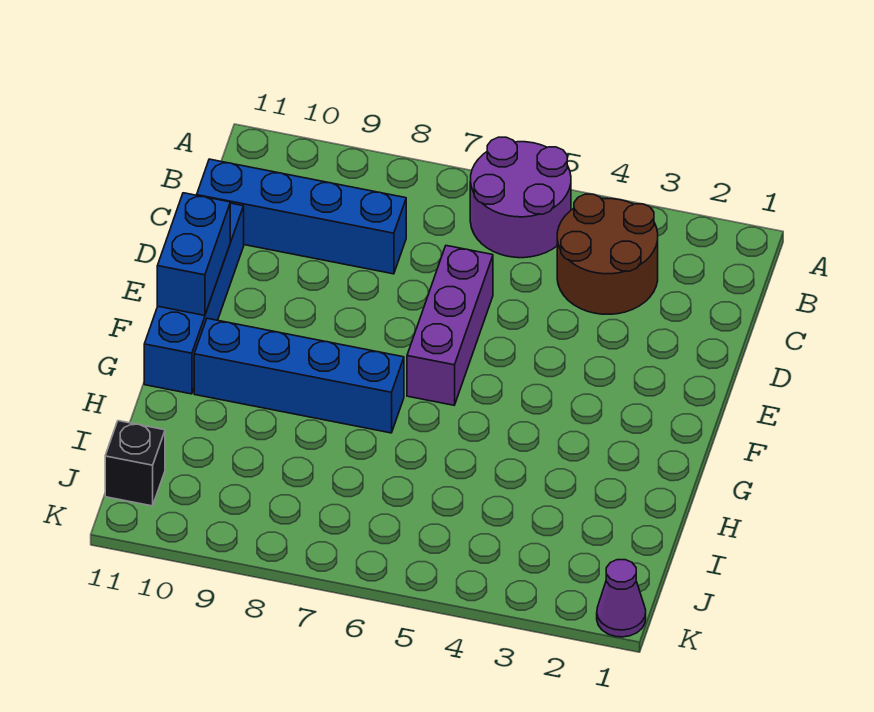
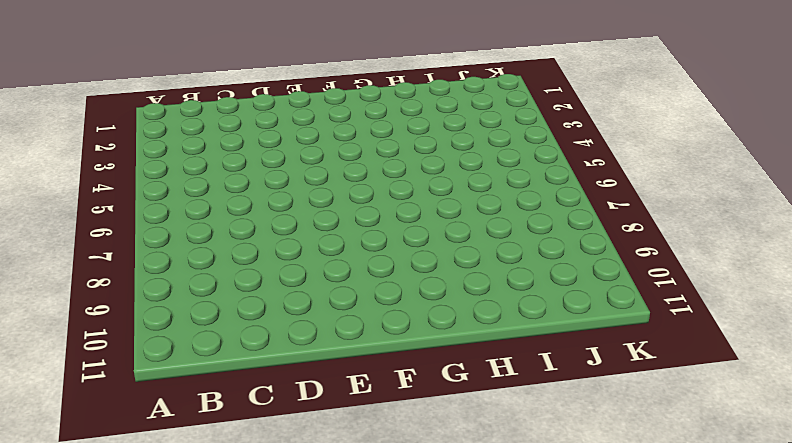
none -> purple round brick A5:B6 level 1
none -> brown round brick B3:C4 level 1

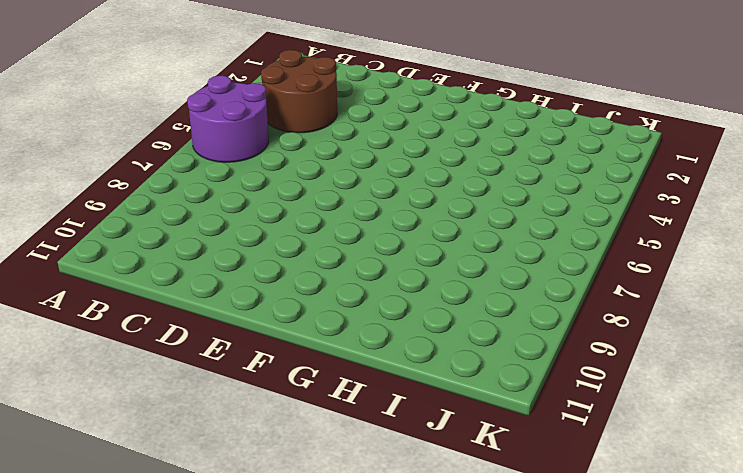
none -> blue brick C8:C11 level 1
none -> purple brick D6:F6 level 1

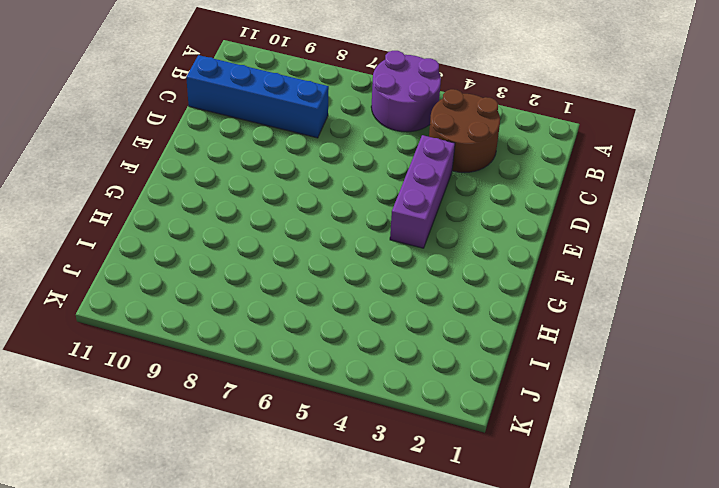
purple brick D4:F4 level 1 -> purple brick D6:F6 level 1
none -> blue brick D11:G11 level 1
none -> blue brick G7:G10 level 1

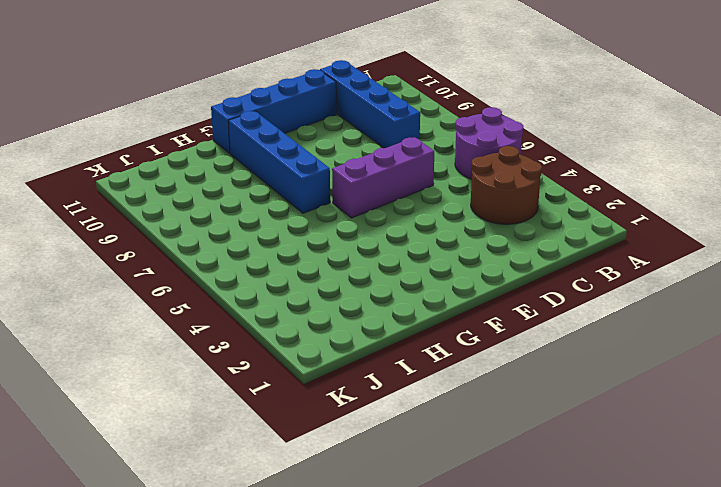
none -> black brick J11 level 1
none -> purple cone K1 level 1

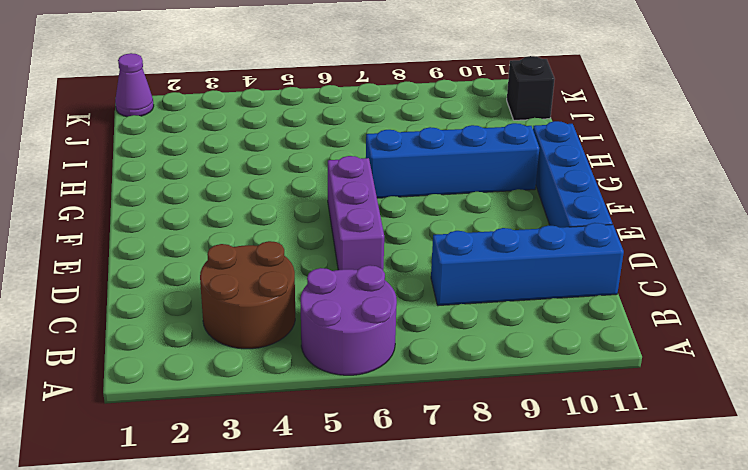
none -> blue brick E11:F11 level 2

